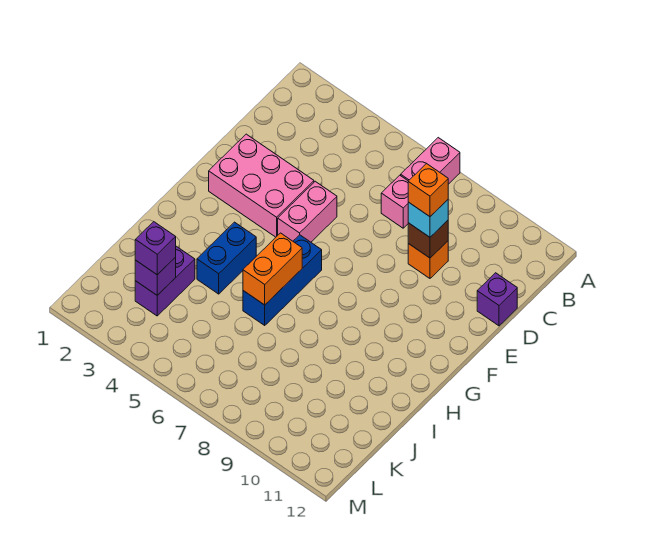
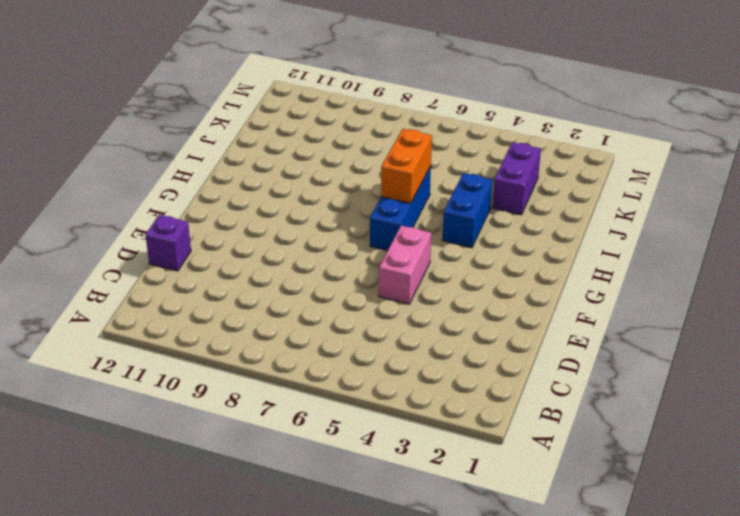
none -> pink brick A7:B7 level 1
none -> pink brick C7 level 1
none -> orange brick D9 level 1

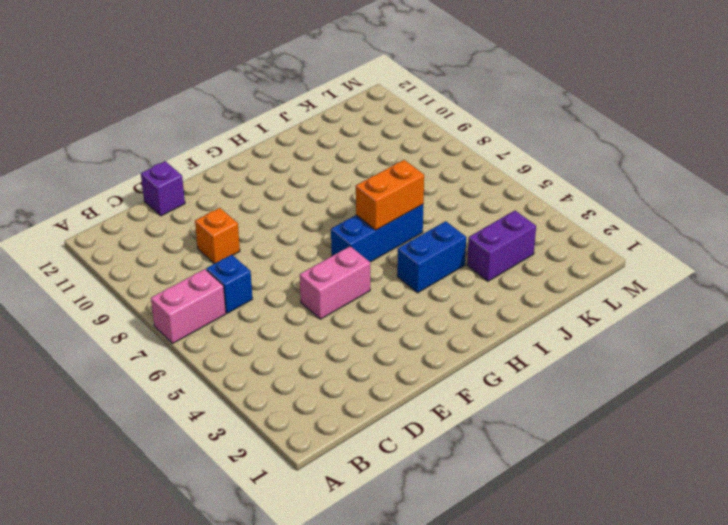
blue brick C7 level 1 -> pink brick C7 level 1
none -> pink brick E2:F4 level 1
none -> brown brick D9 level 2
none -> purple brick K3 level 2

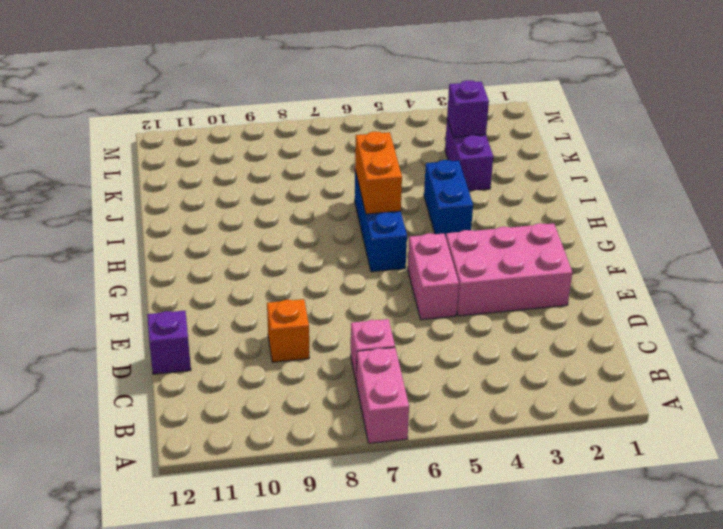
none -> brown brick D9 level 2
none -> cyan brick D9 level 3
none -> purple brick K3 level 3

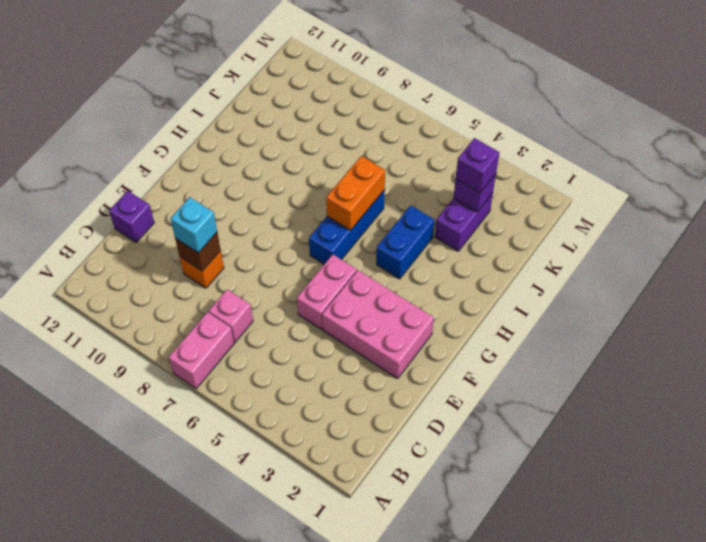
none -> orange brick D9 level 4

